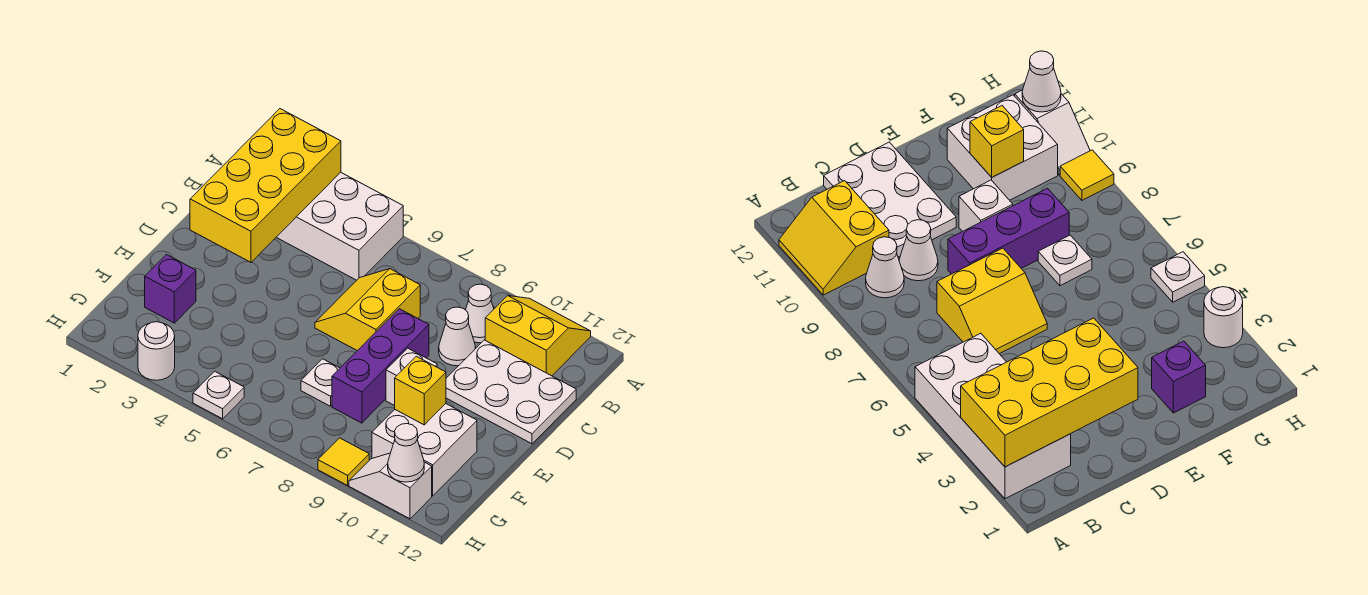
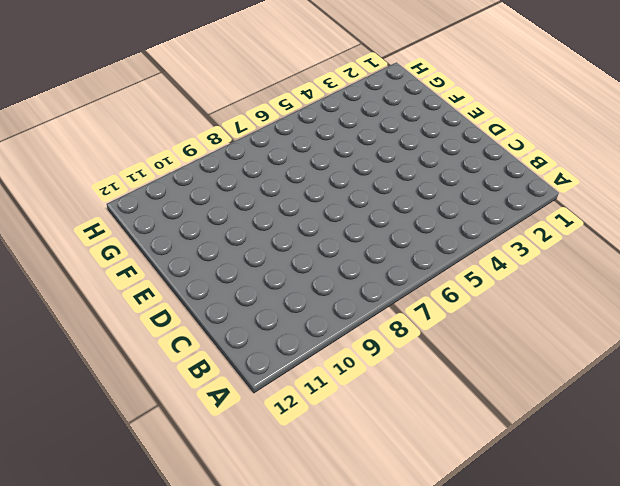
none -> white brick A2:B5 level 1
none -> yellow slope A10:B11 level 1 top B
none -> white cone B9 level 1

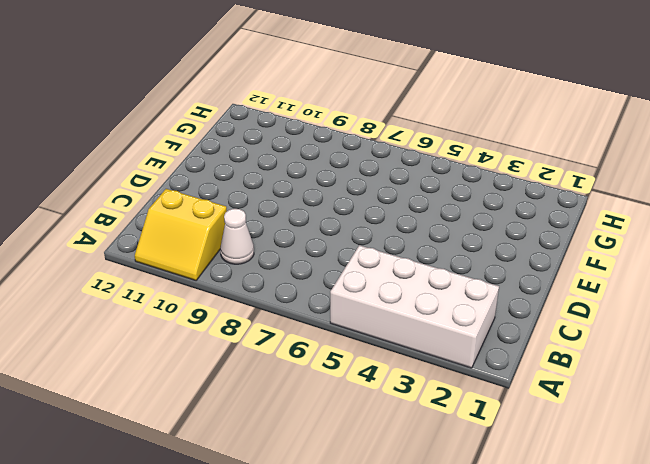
none -> yellow slope C6:D7 level 1 top 7
none -> white cone C9 level 1
none -> white plate C10:D12 level 1

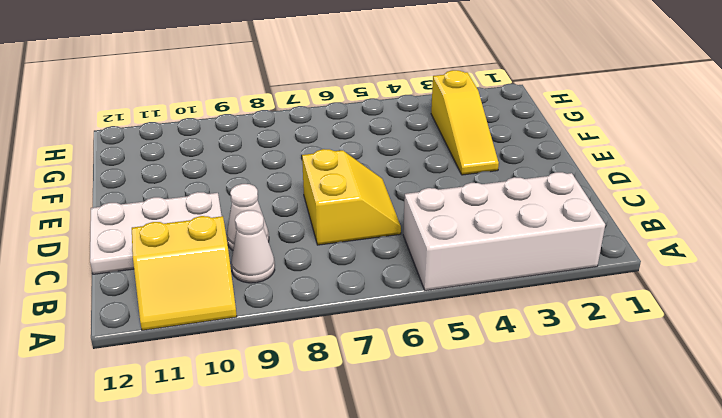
yellow slope E3:G3 level 1 top G -> none
none -> purple brick D8:F8 level 1
none -> white brick E9 level 1
none -> purple brick F2 level 1

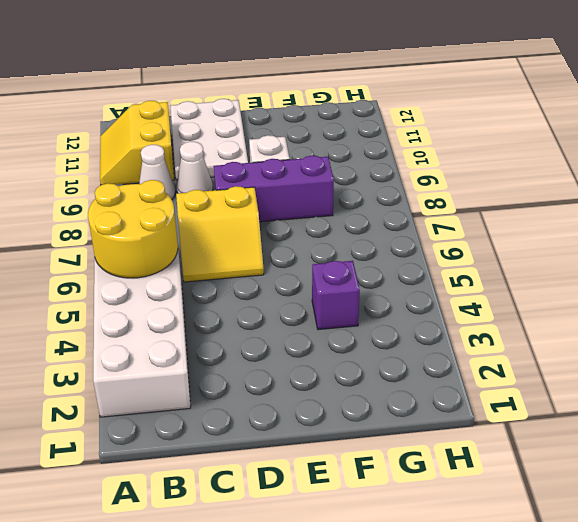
yellow round brick A5:B6 level 2 -> none
purple brick F4 level 1 -> purple brick F2 level 1
none -> white plate F7 level 1
none -> white brick F10:G11 level 1
none -> white round brick H3 level 1

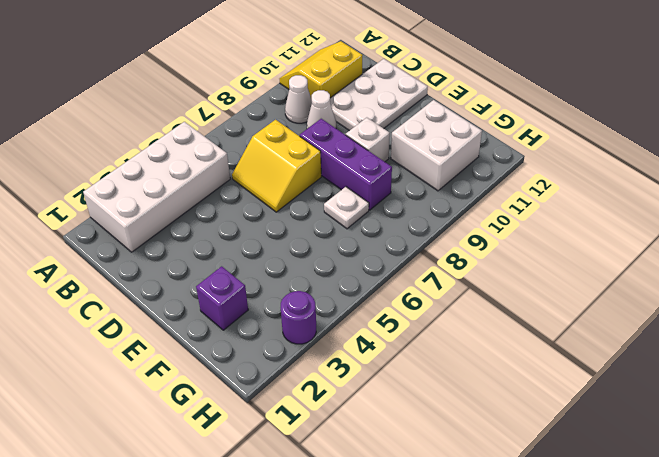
purple round brick H3 level 1 -> white round brick H3 level 1
none -> white plate H5 level 1
none -> yellow tile H9 level 1
none -> white slope H10:H11 level 1 top 11

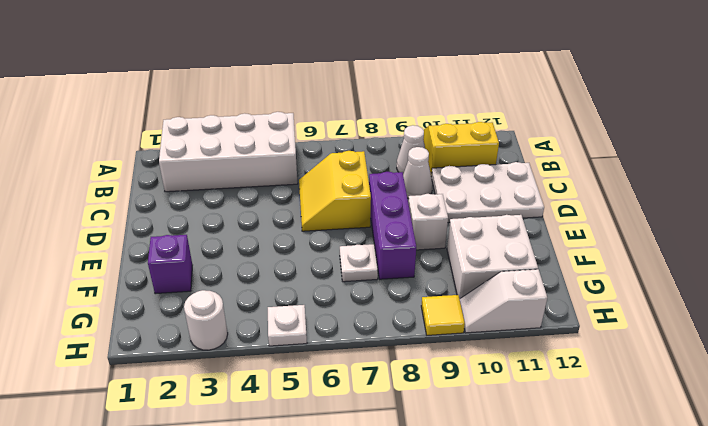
none -> yellow brick A2:D3 level 2
none -> yellow brick F10 level 2
none -> white cone H11 level 2

